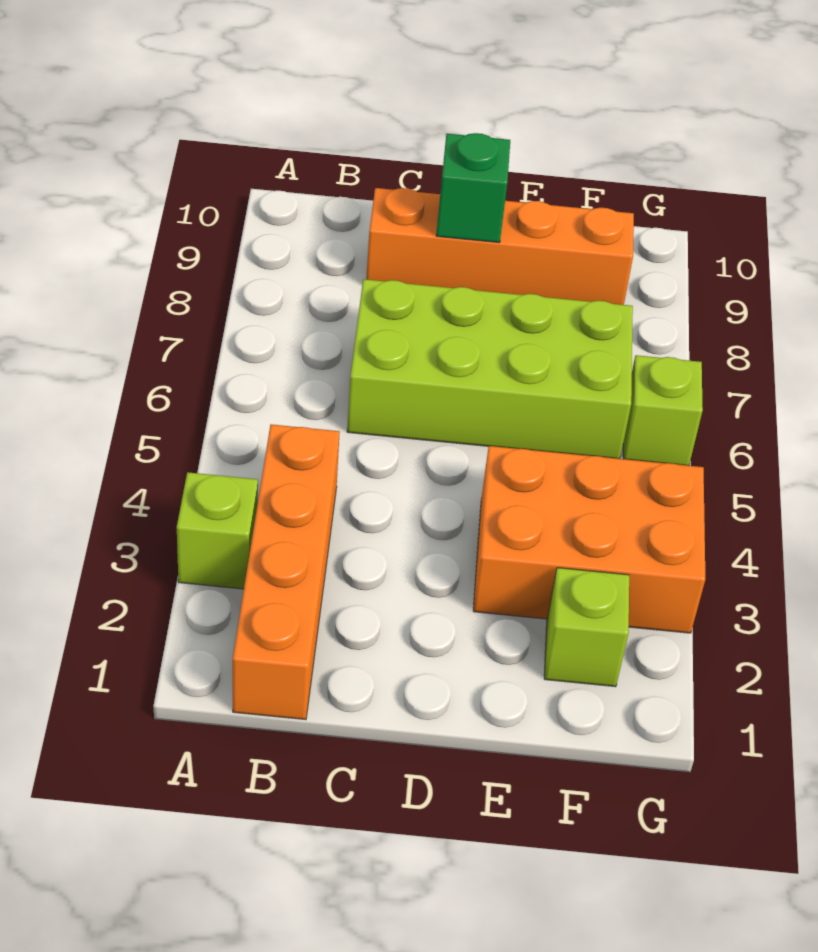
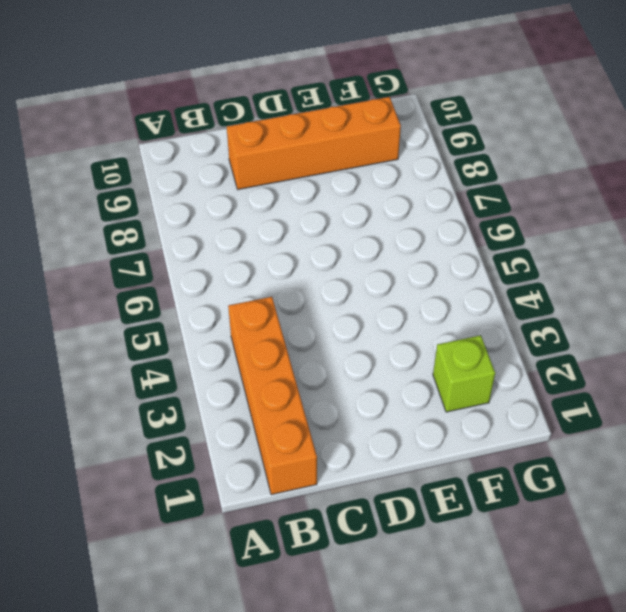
none -> lime brick A3 level 1
none -> lime brick C6:F7 level 1

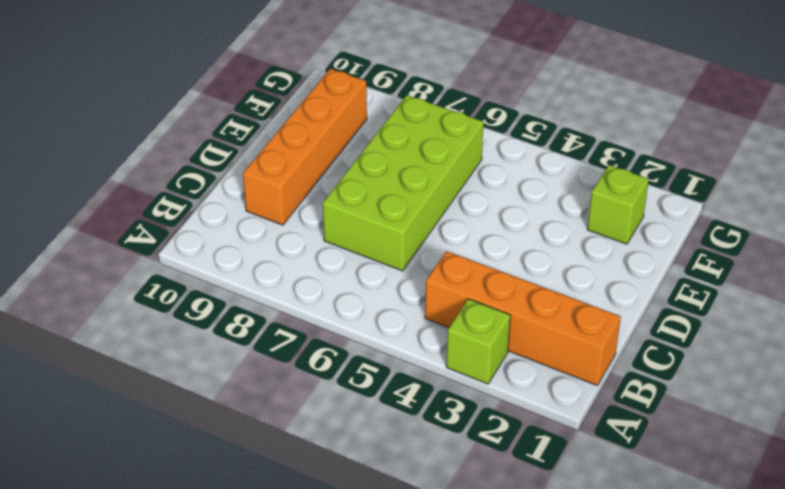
none -> orange brick E3:G4 level 1
none -> lime brick G6 level 1

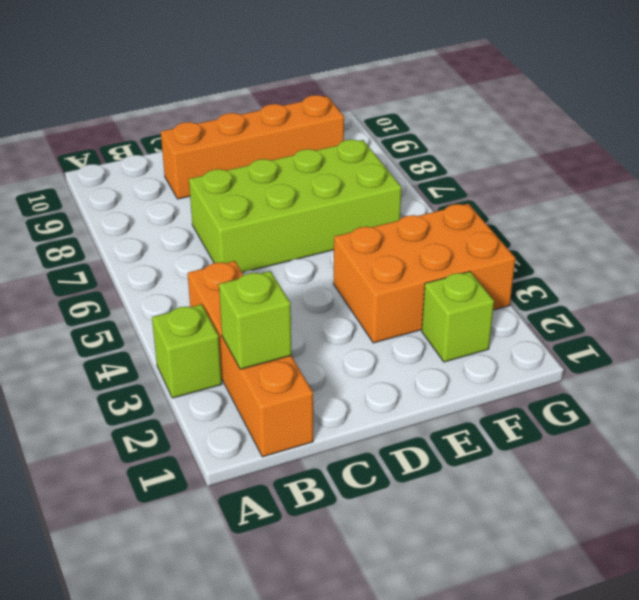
lime brick B2 level 2 -> lime brick G6 level 1
none -> green brick D9 level 2

